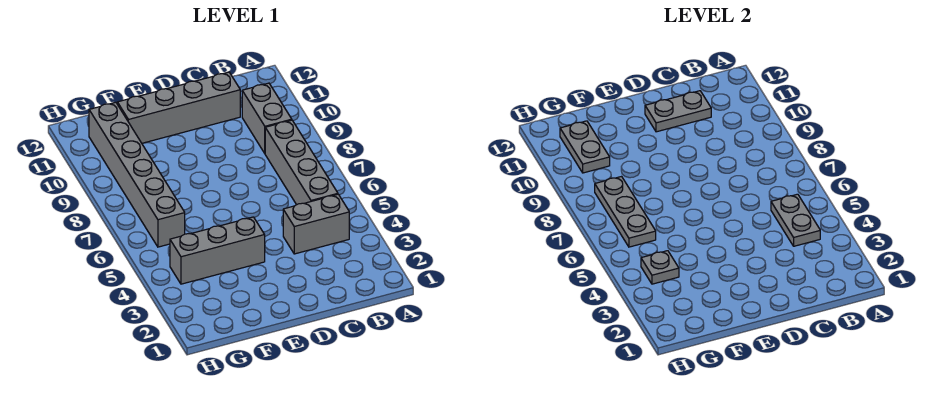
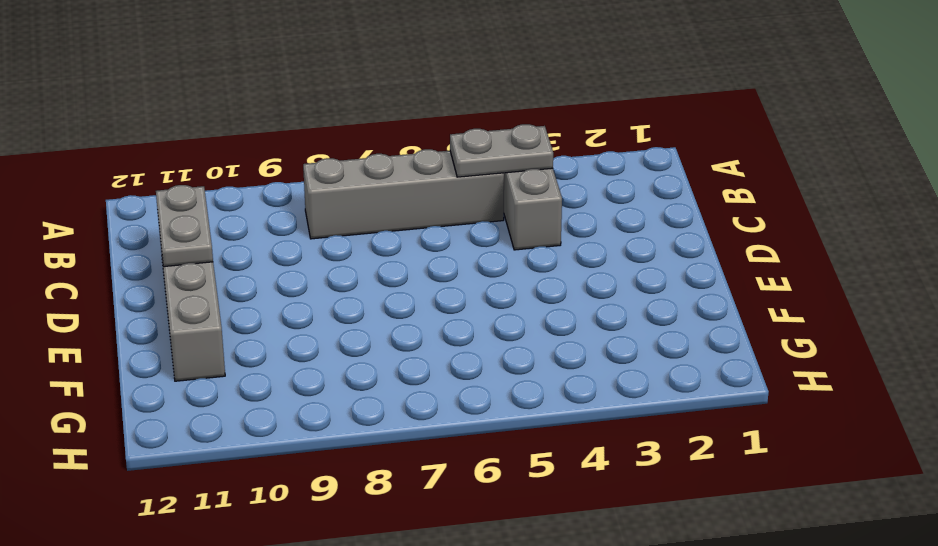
none -> grey brick B9:B10 level 1
none -> grey brick E4:G4 level 1

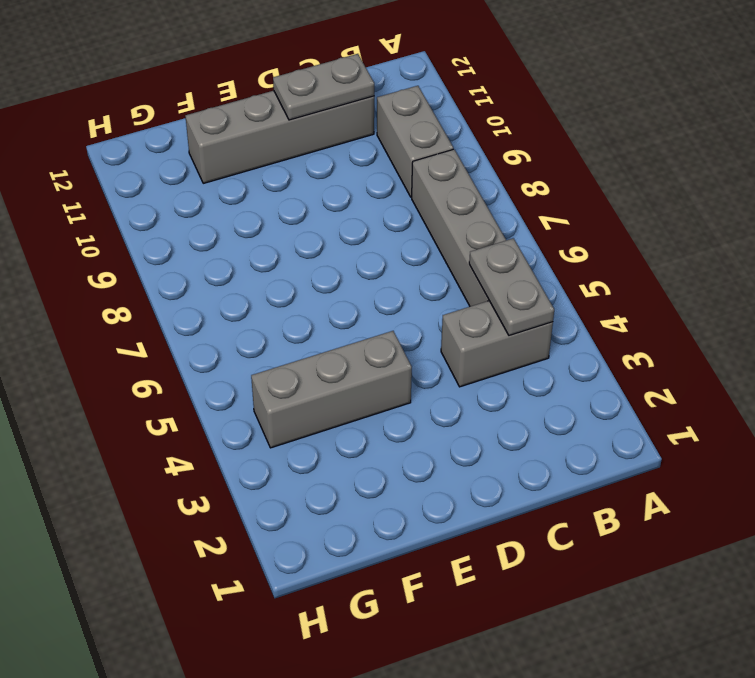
none -> grey brick G6:G11 level 1
none -> grey plate G4 level 2

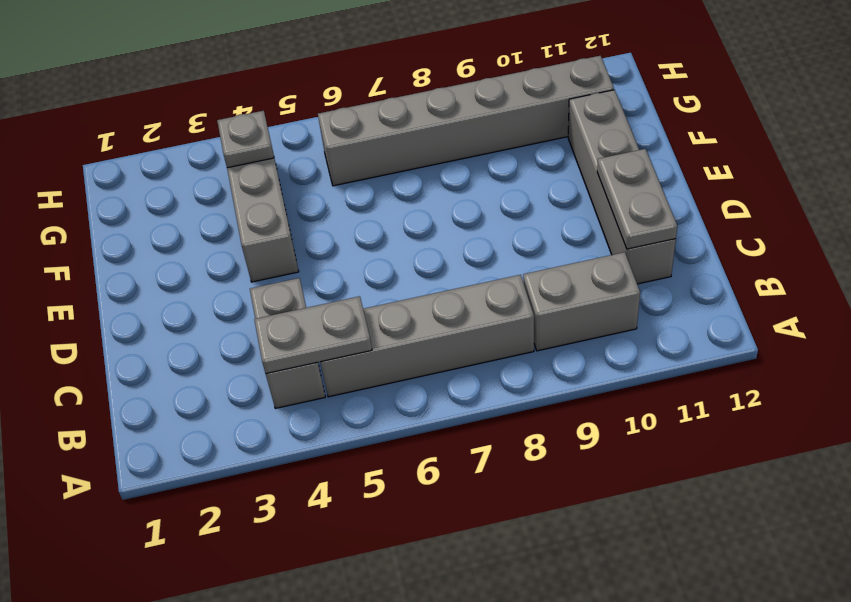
none -> grey plate G6:G8 level 2
none -> grey plate G10:G11 level 2

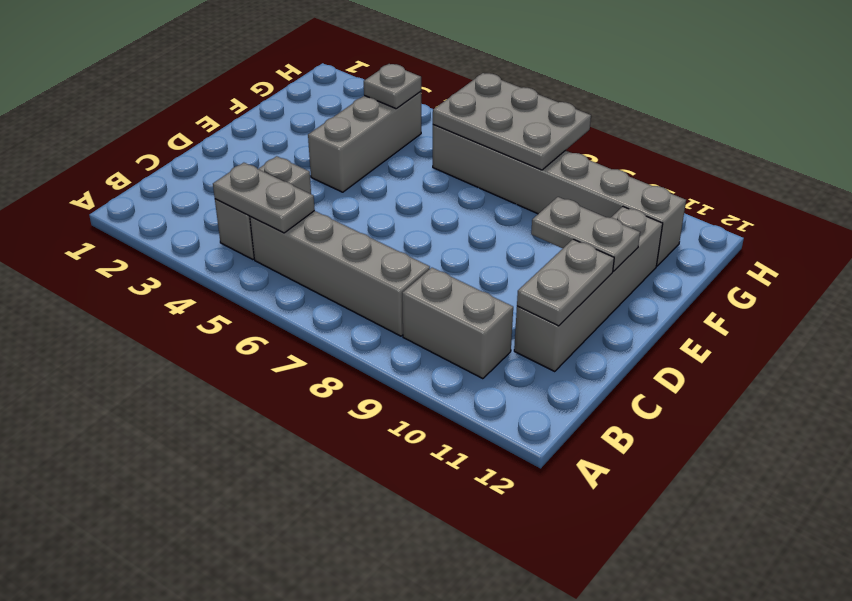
grey plate E10:E11 level 2 -> grey plate G10:G11 level 2
grey plate G6:H8 level 2 -> grey plate G6:G8 level 2

